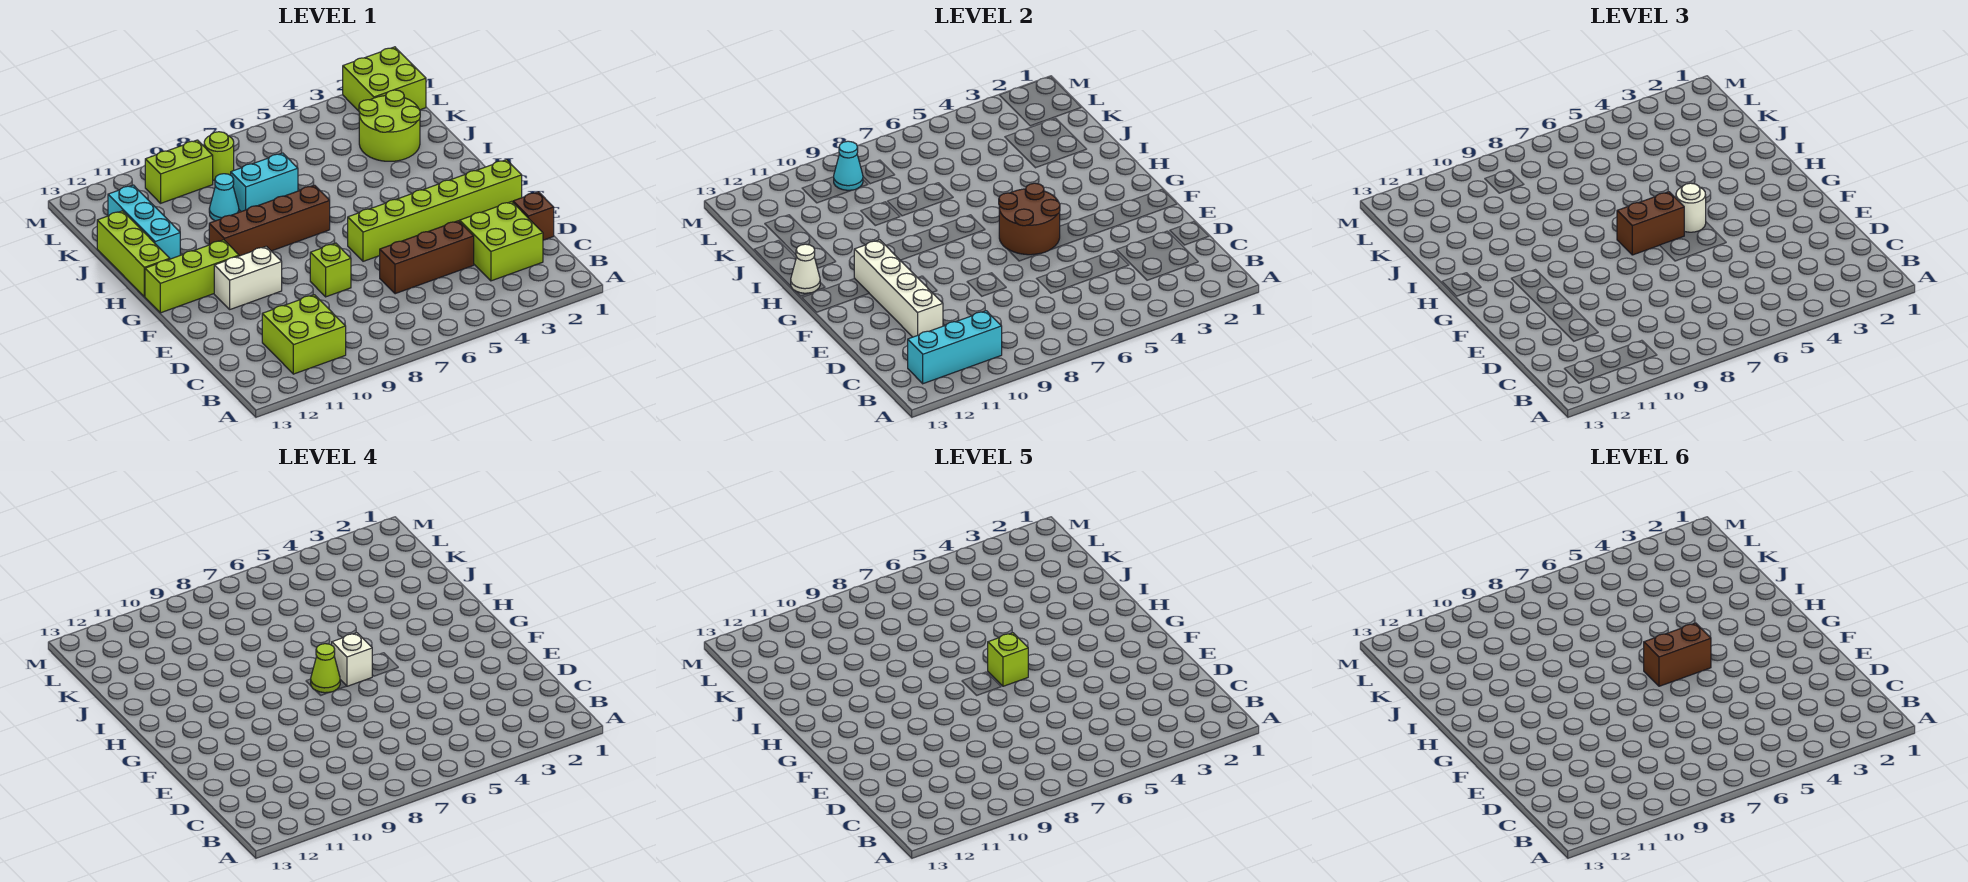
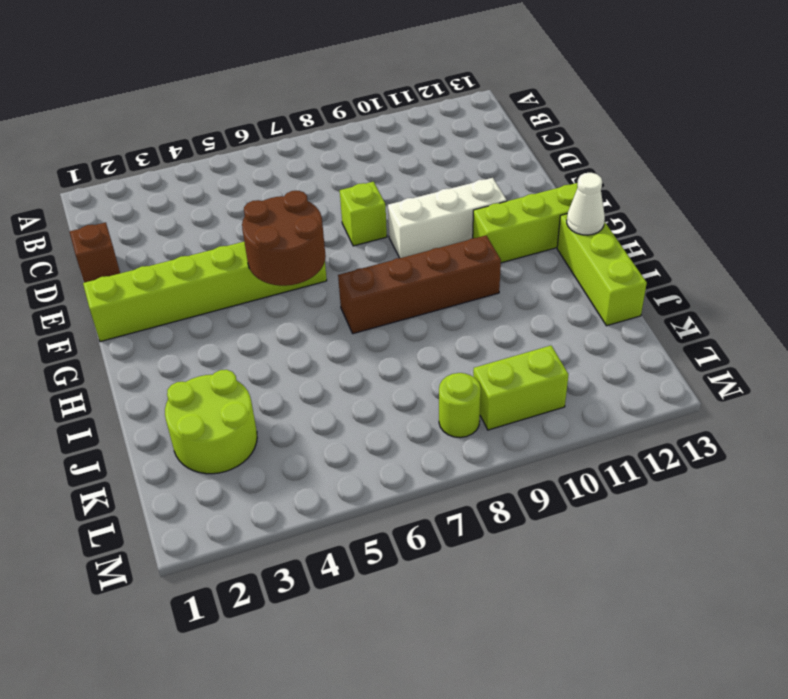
white brick F9:F11 level 1 -> white brick F10:F11 level 1
none -> lime brick B10:C11 level 1
none -> lime brick C2:D3 level 1
none -> brown brick D4:D6 level 1

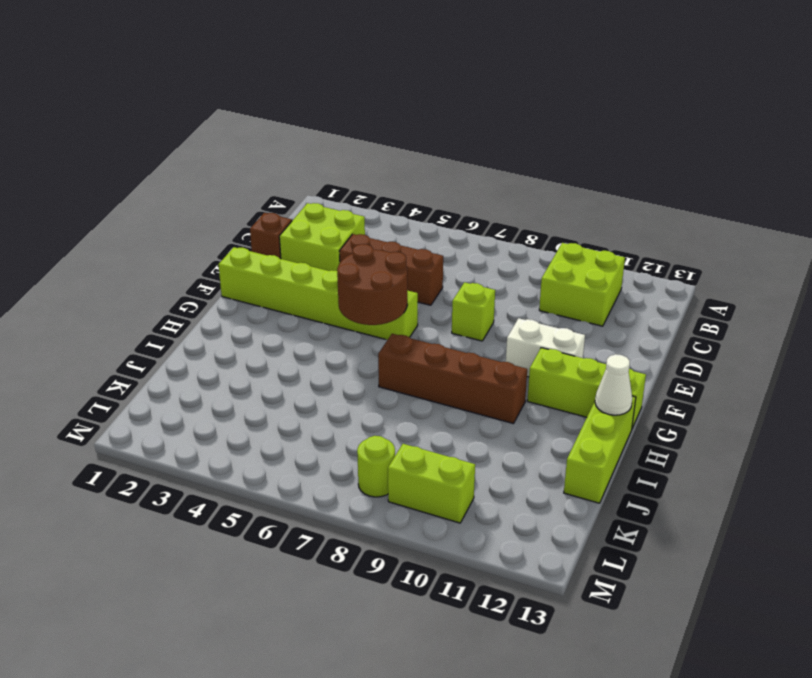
none -> cyan brick I12:K12 level 1
none -> lime round brick J2:K3 level 1
none -> cyan brick J7:J8 level 1

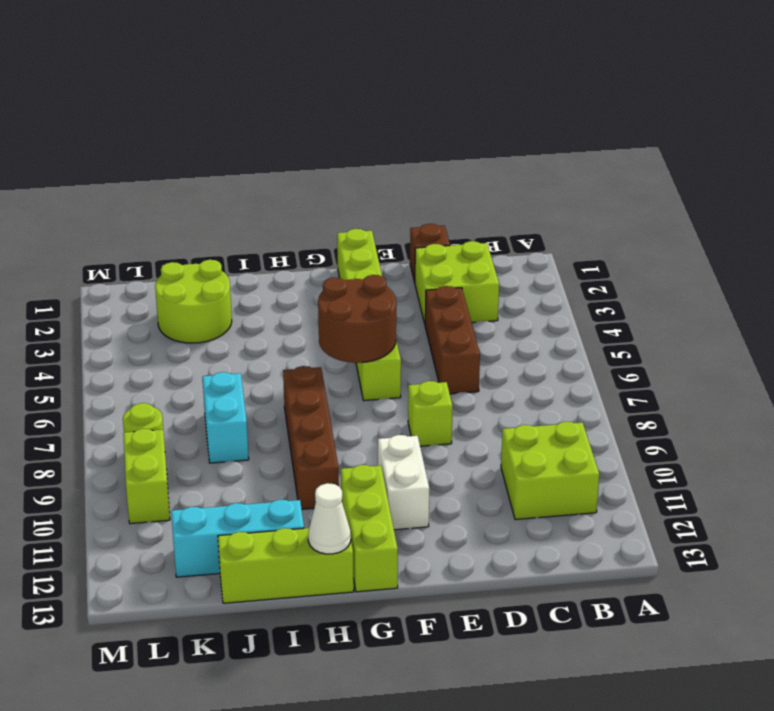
none -> cyan cone J9 level 1
none -> lime brick L1:M2 level 1
none -> cyan brick B10:B12 level 2

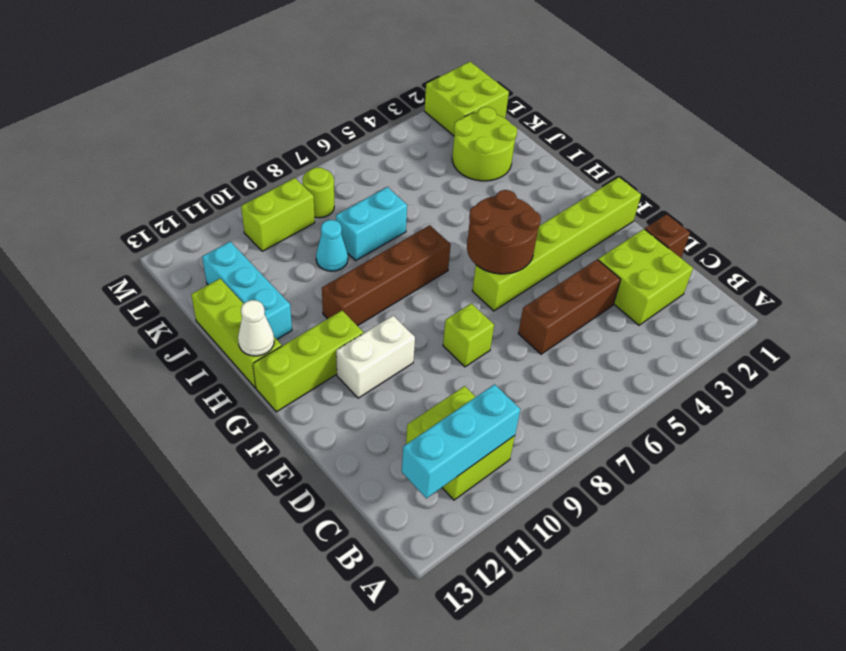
none -> white brick D11:G11 level 2
none -> cyan cone L9 level 2
none -> white round brick G5 level 3

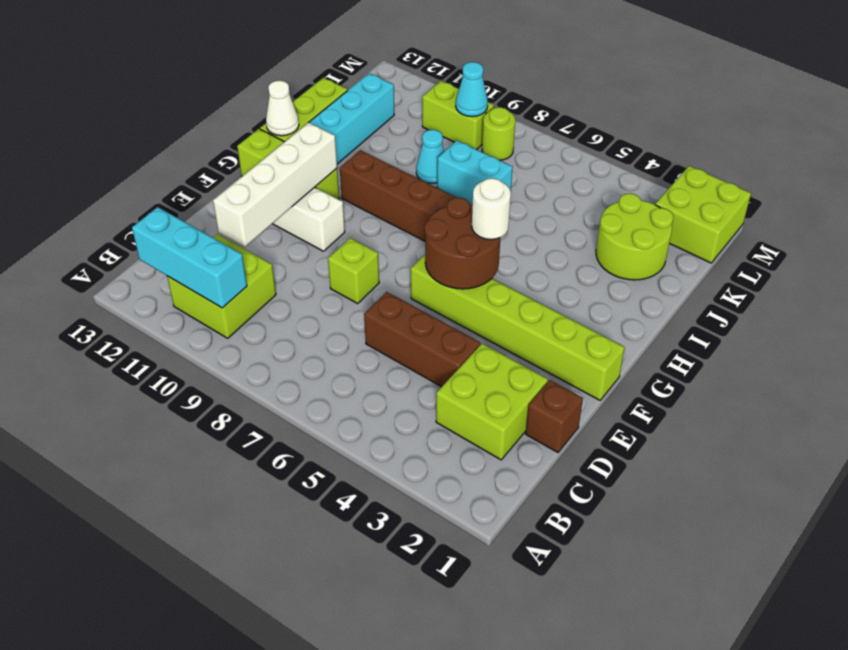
none -> brown brick G6:G7 level 3
none -> white brick G6 level 4
none -> lime cone G7 level 4

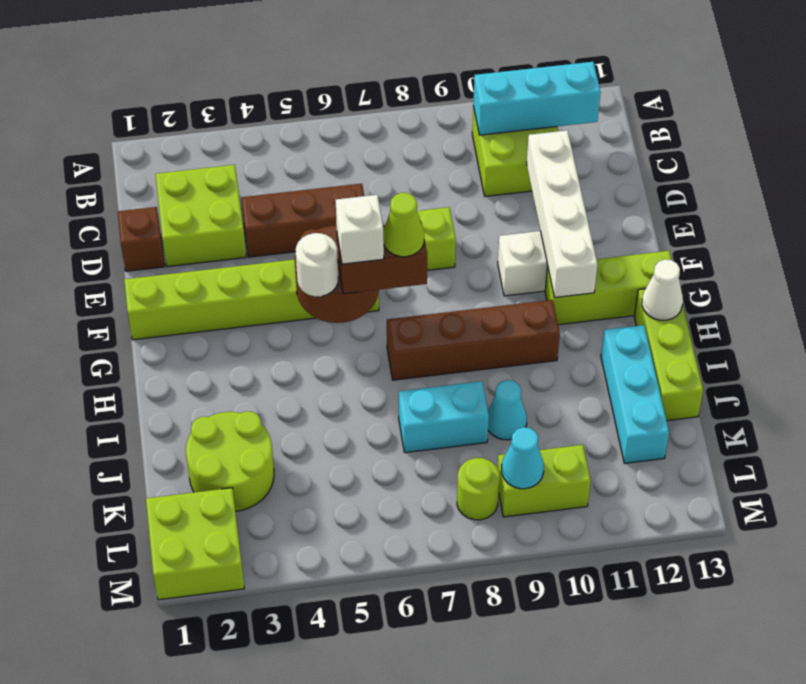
none -> lime brick G6 level 5
none -> brown brick G5:G6 level 6

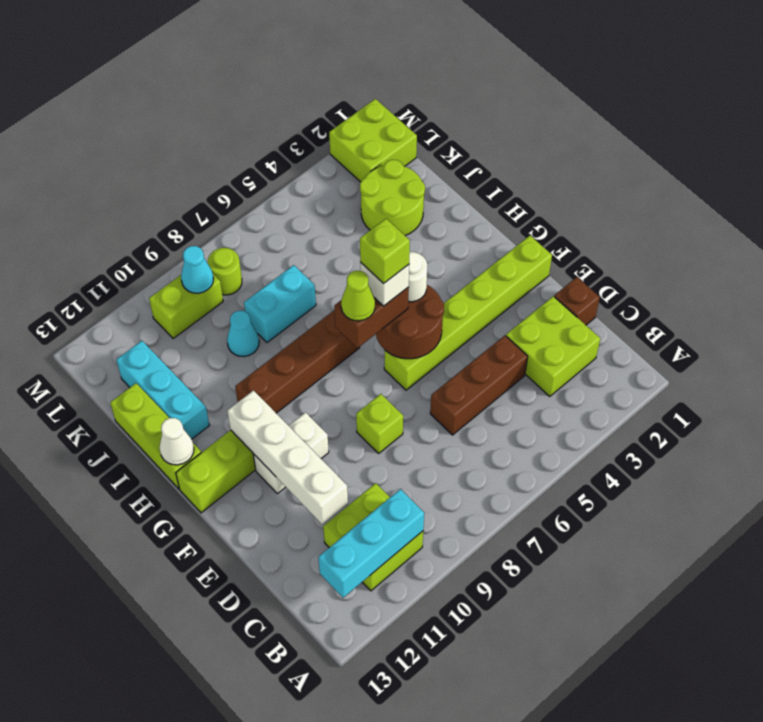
none -> brown brick G5:G6 level 6

